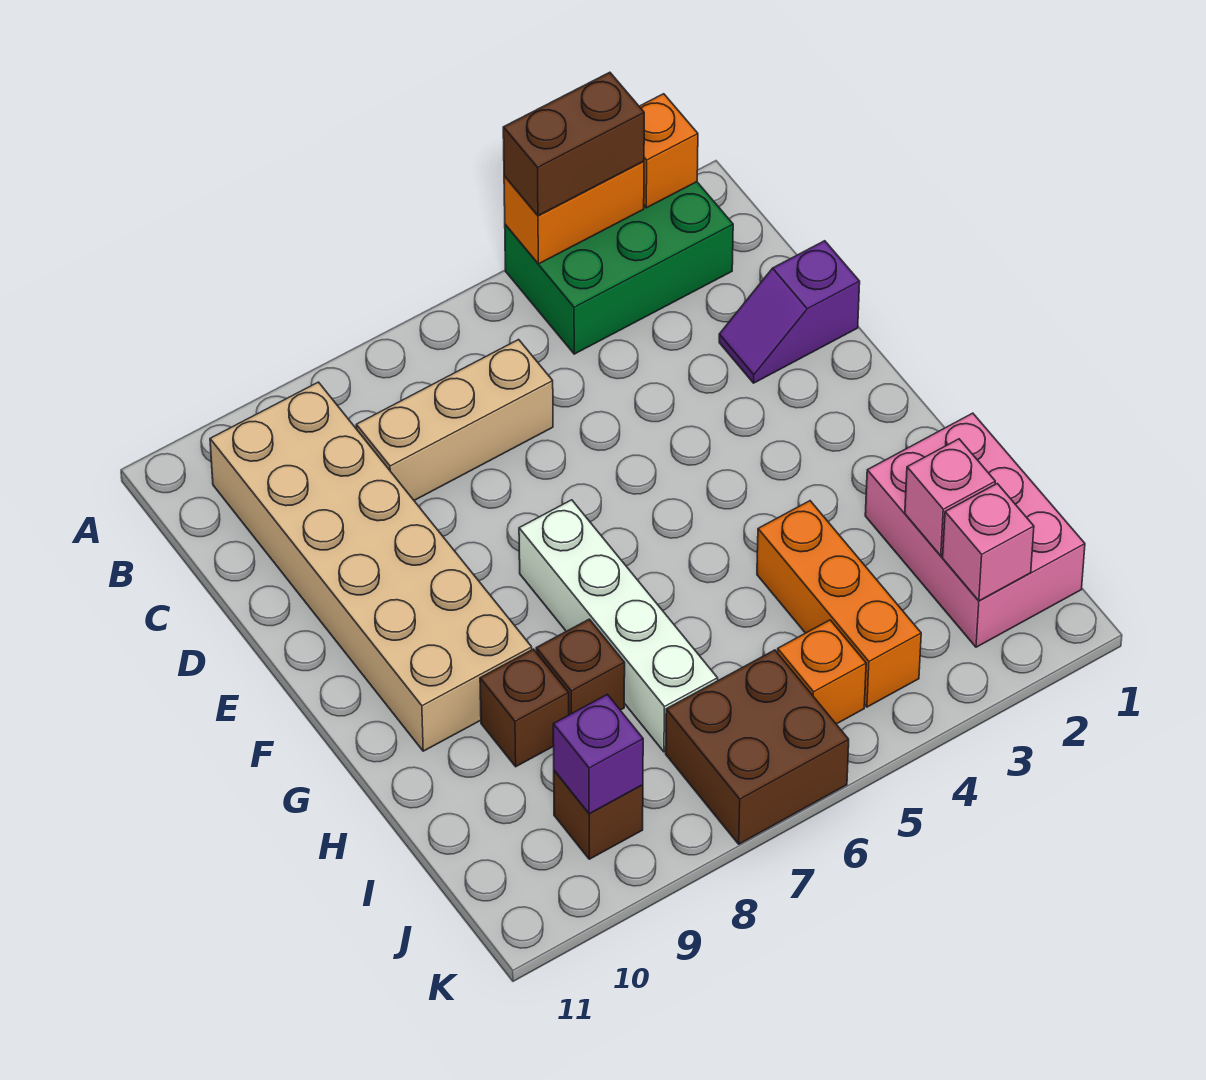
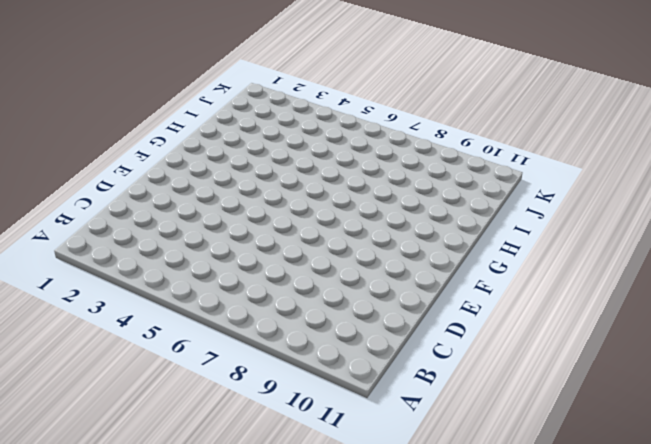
none -> green brick A2:B4 level 1
none -> tan brick B9:G10 level 1
none -> tan brick C6:C8 level 1

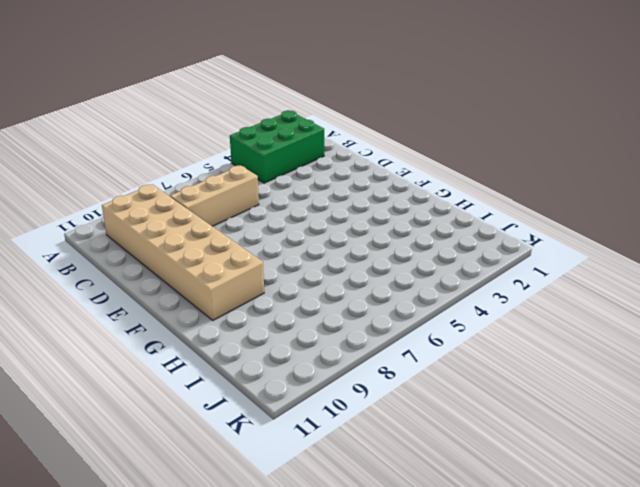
none -> purple slope D1:D2 level 1 top 1
none -> white brick F7:I7 level 1
none -> pink brick H1:J2 level 1

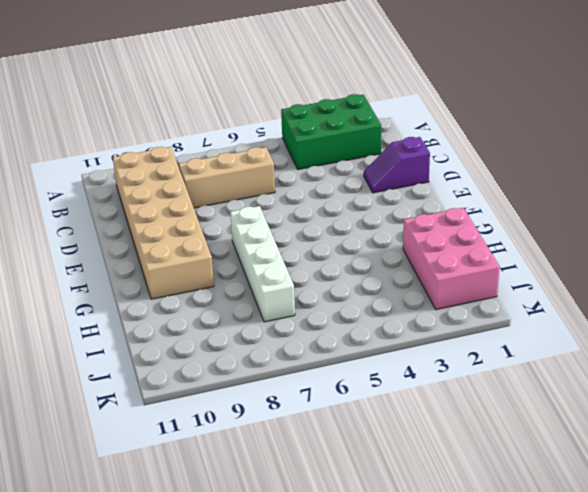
none -> orange brick H4:J4 level 1
none -> brown brick H8 level 1
none -> brown brick H9 level 1

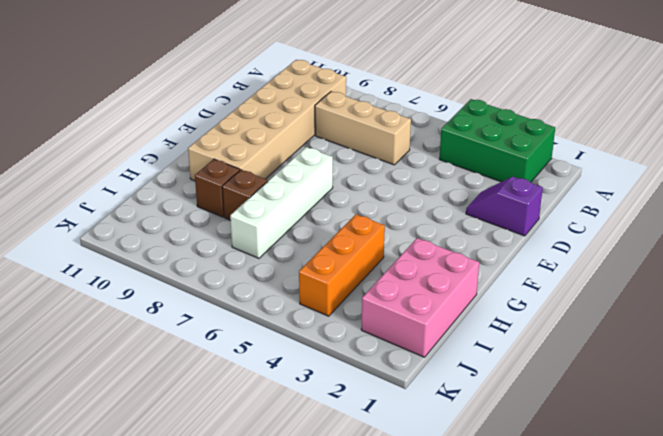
none -> orange brick J5 level 1
none -> brown brick J6:K7 level 1
none -> brown brick J9 level 1

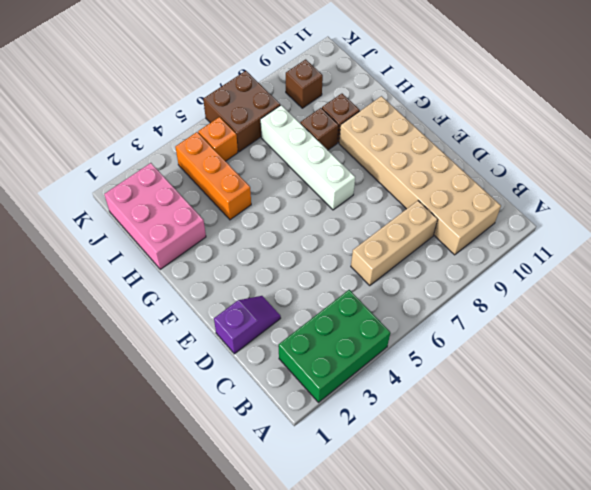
none -> orange brick A2 level 2
none -> orange brick A3:A4 level 2
none -> pink brick I2 level 2

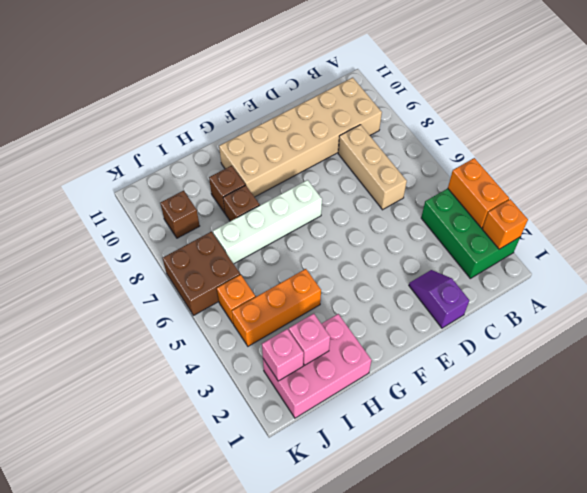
none -> purple brick J9 level 2
none -> brown brick A3:A4 level 3

